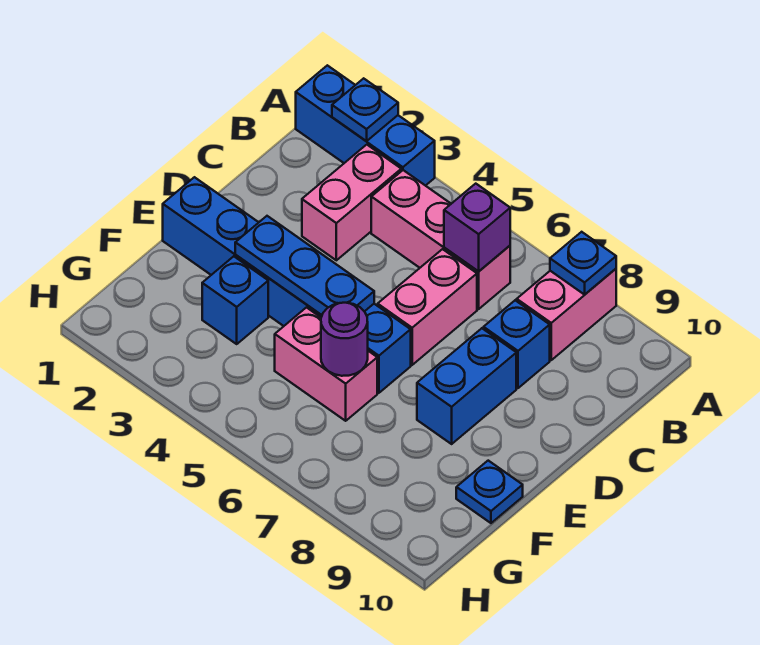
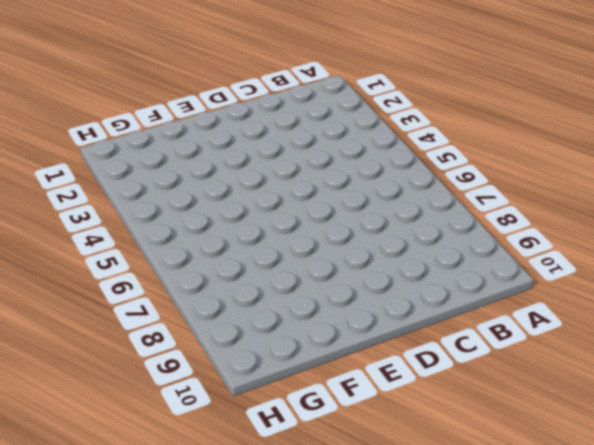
none -> blue brick A1:A3 level 1
none -> pink brick A8:B8 level 1
none -> pink brick B3:C3 level 1

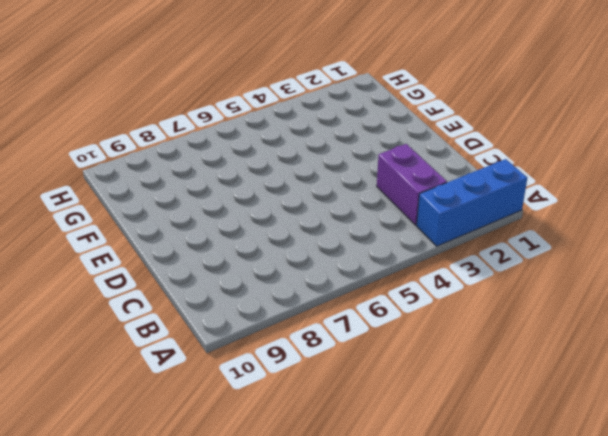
purple brick B3:C3 level 1 -> pink brick B3:C3 level 1
none -> pink brick A8:B8 level 1
none -> pink brick B4:B6 level 1
none -> pink brick C6:D6 level 1

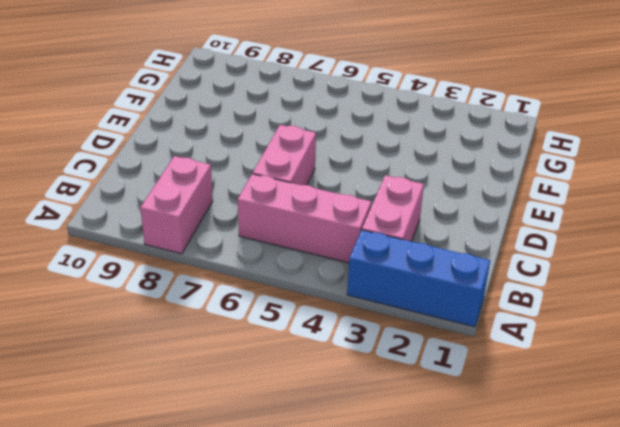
none -> blue brick C8 level 1
none -> blue brick D8:E8 level 1
none -> blue brick E1:E6 level 1

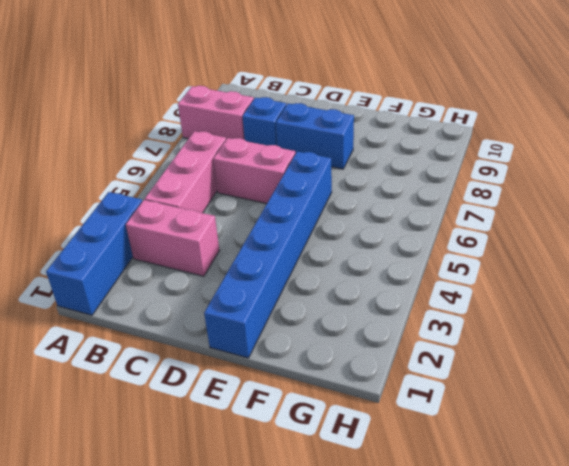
none -> blue brick F3 level 1
none -> pink brick F5:F6 level 1
none -> blue plate F10 level 1

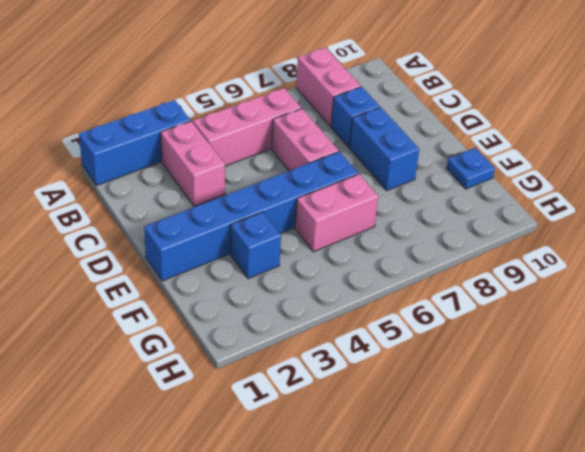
none -> blue plate A2 level 2
none -> blue plate A8 level 2
none -> purple brick B6 level 2

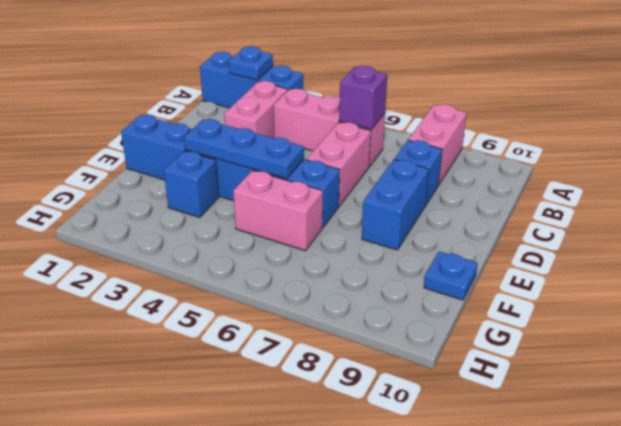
none -> blue plate A8 level 2
none -> purple round brick F6 level 2

